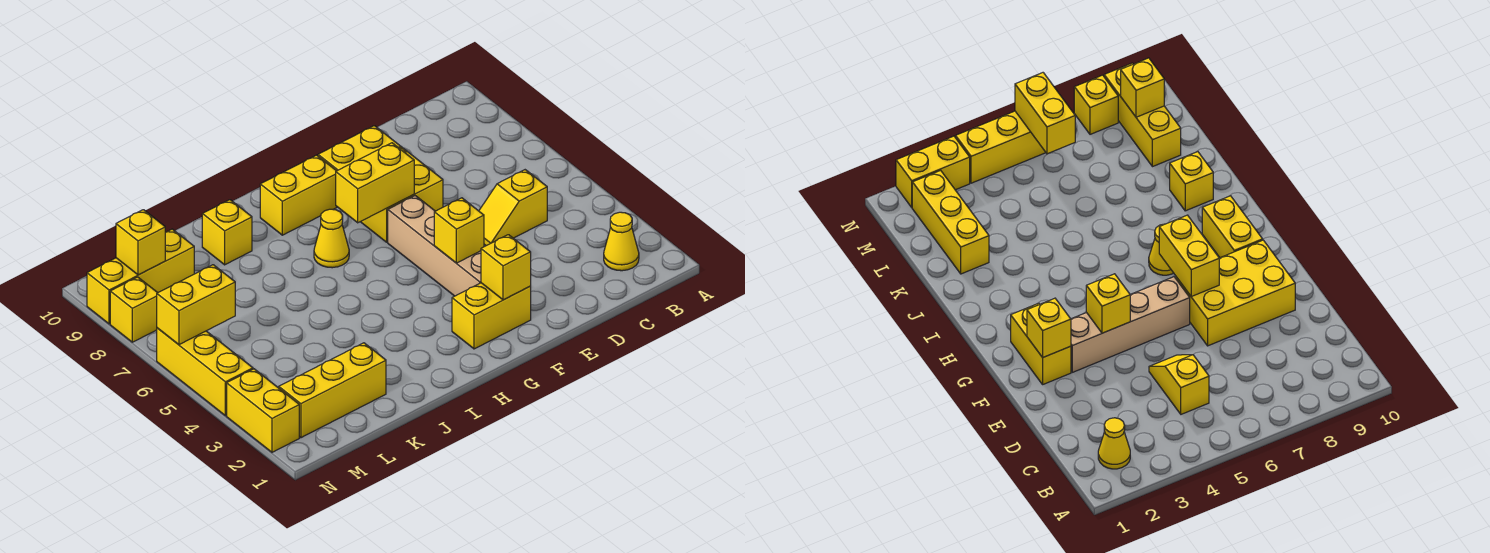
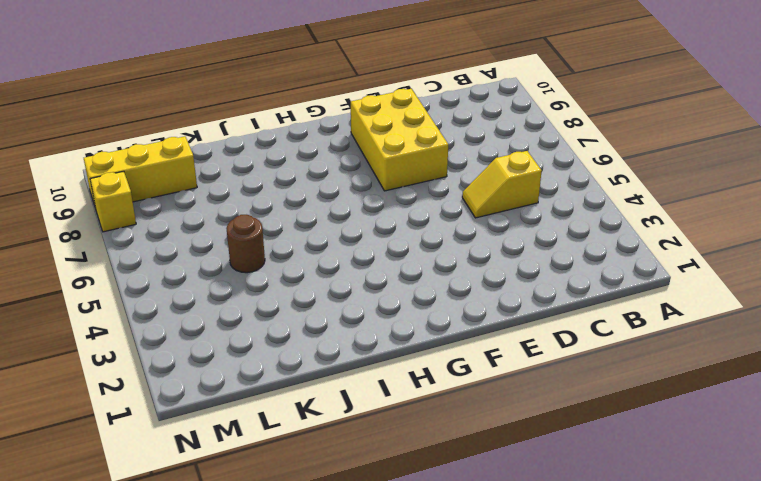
brown round brick K5 level 1 -> none
none -> yellow cone B2 level 1
none -> yellow brick F2:G2 level 1
none -> tan brick F3:F6 level 1

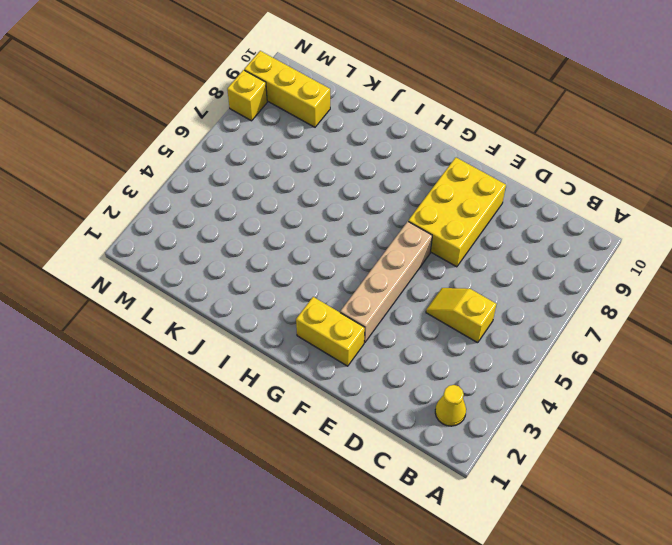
none -> yellow brick G9:H9 level 1
none -> yellow cone H7 level 1
none -> yellow brick J9 level 1

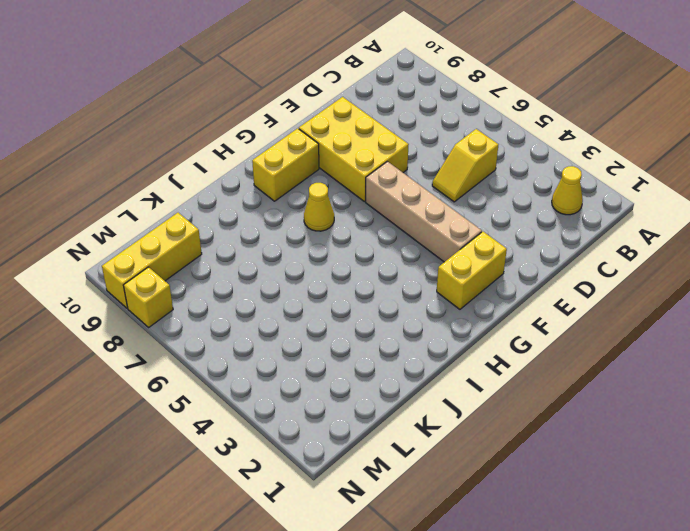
none -> yellow brick J9 level 1
none -> yellow brick K2:M2 level 1
none -> yellow brick N2:N3 level 1

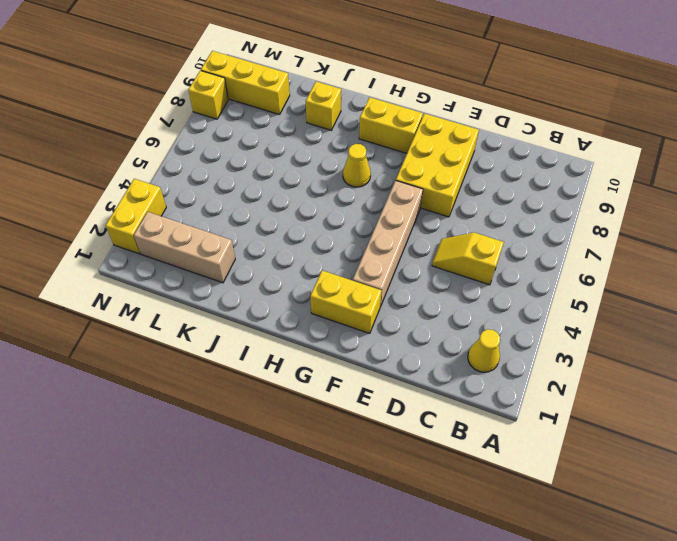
tan brick K2:M2 level 1 -> yellow brick K2:M2 level 1
none -> yellow brick N4:N6 level 1
none -> yellow brick F2 level 2
none -> yellow brick F4 level 2

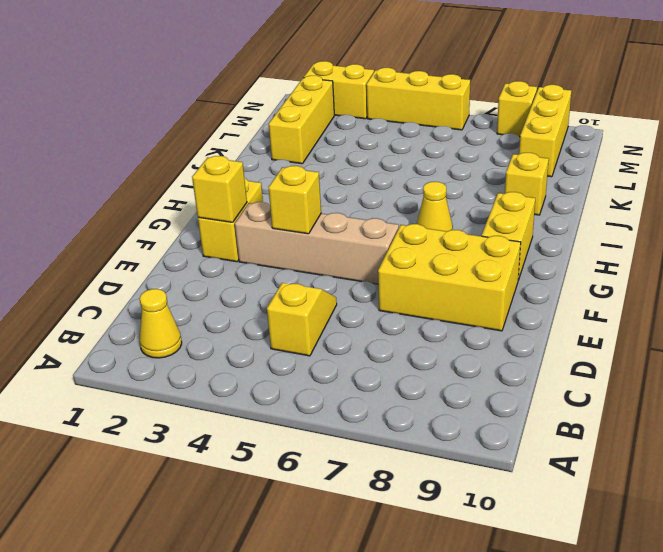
none -> yellow brick F7:G7 level 2
none -> yellow brick M6:N6 level 2
none -> yellow brick M9 level 2

